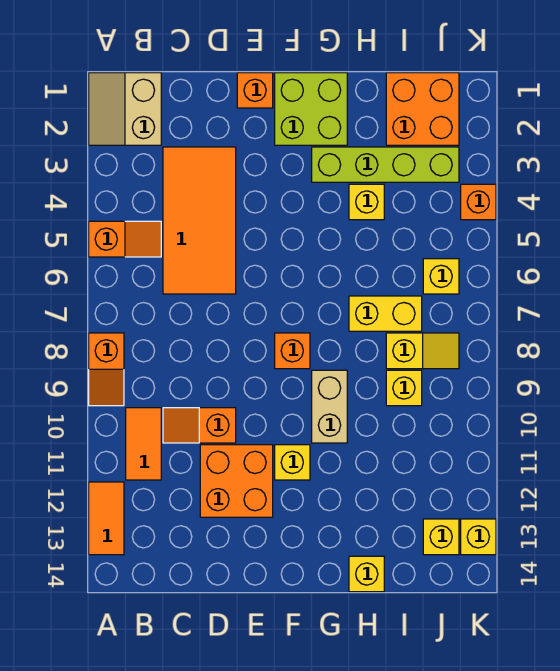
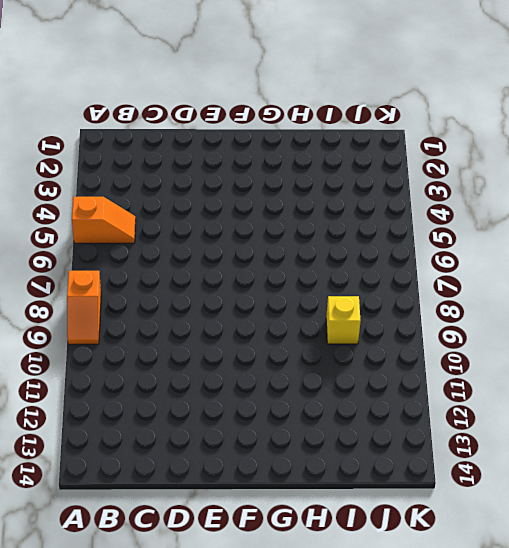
none -> tan slope A1:B2 level 1 top B
none -> orange tile A12:A13 level 1
none -> orange tile B10:B11 level 1

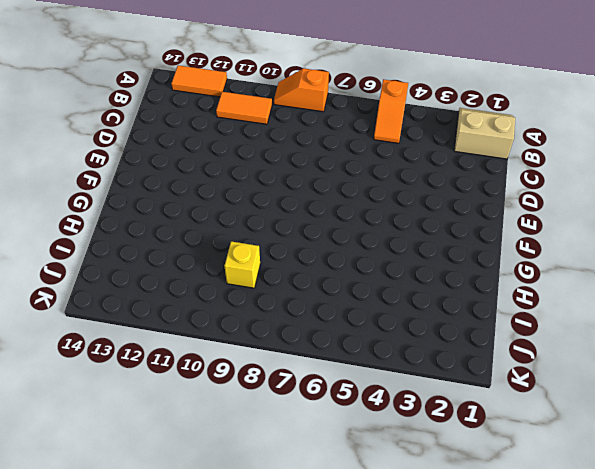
none -> orange tile C3:D6 level 1
none -> orange slope C10:D10 level 1 top D
none -> orange brick D11:E12 level 1

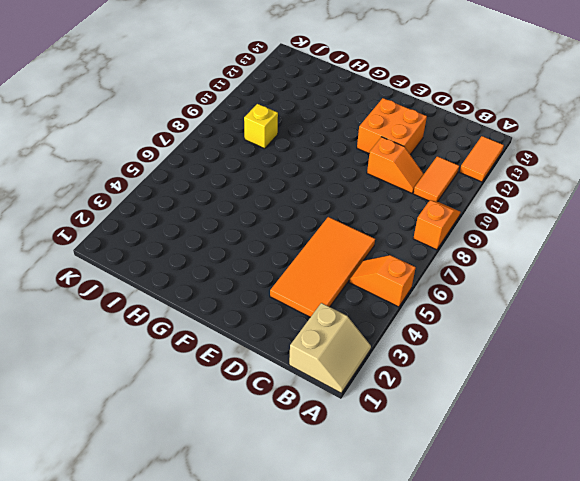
none -> orange brick E1 level 1
none -> lime brick F1:G2 level 1
none -> orange brick F8 level 1

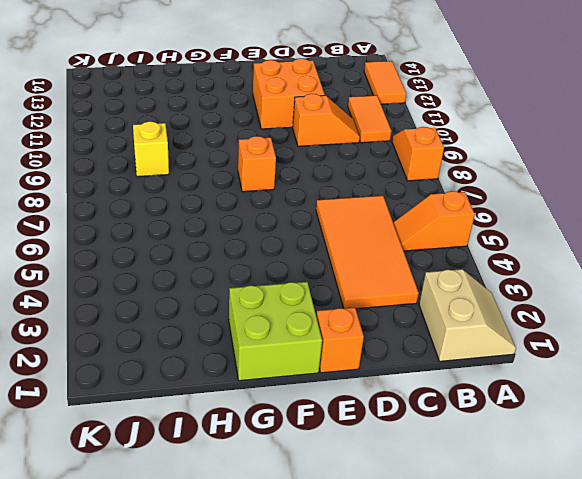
none -> yellow brick F11 level 1
none -> lime brick G3:J3 level 1
none -> tan brick G9:G10 level 1

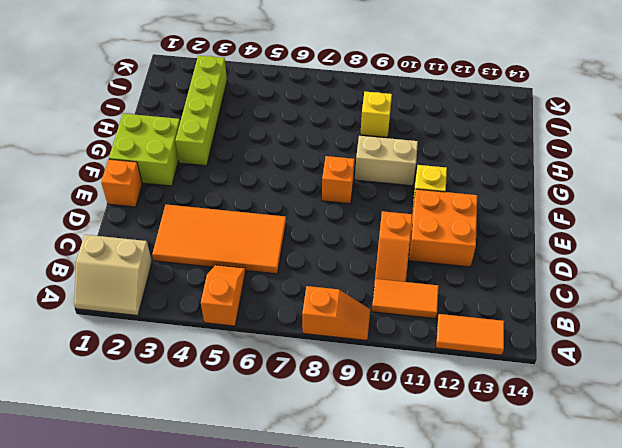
none -> yellow brick H4 level 1
none -> yellow brick H7:I7 level 1
none -> yellow brick H14 level 1

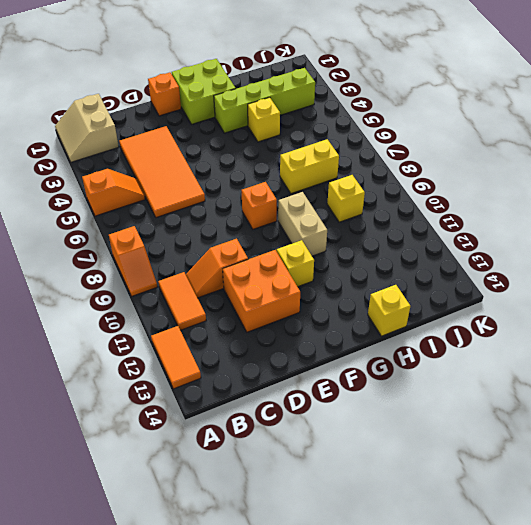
none -> orange brick I1:J2 level 1
none -> yellow slope I8:J8 level 1 top I
none -> yellow brick J6 level 1

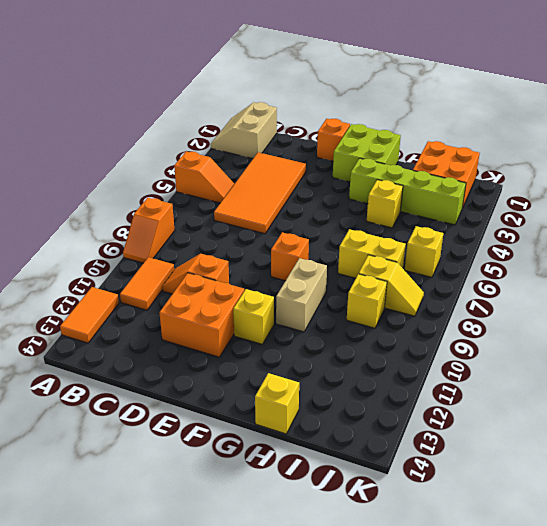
none -> yellow brick J13 level 1
none -> orange brick K4 level 1
none -> yellow brick K13 level 1

